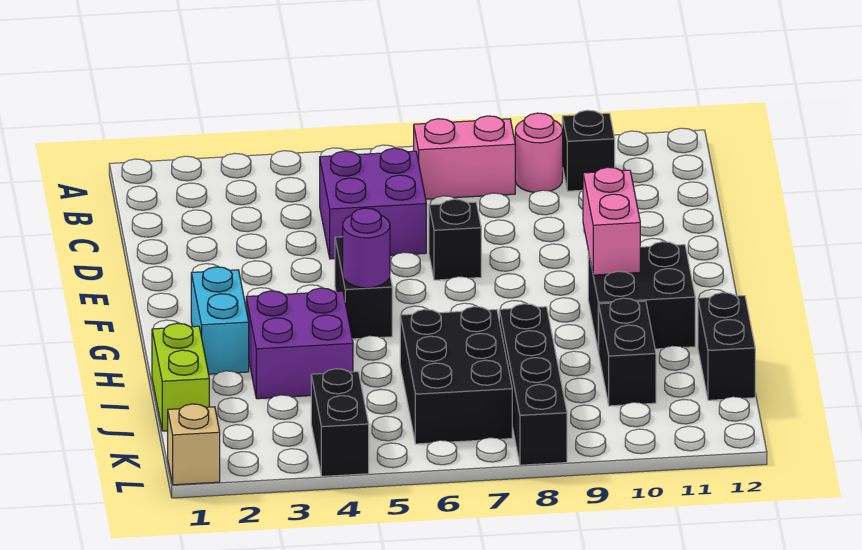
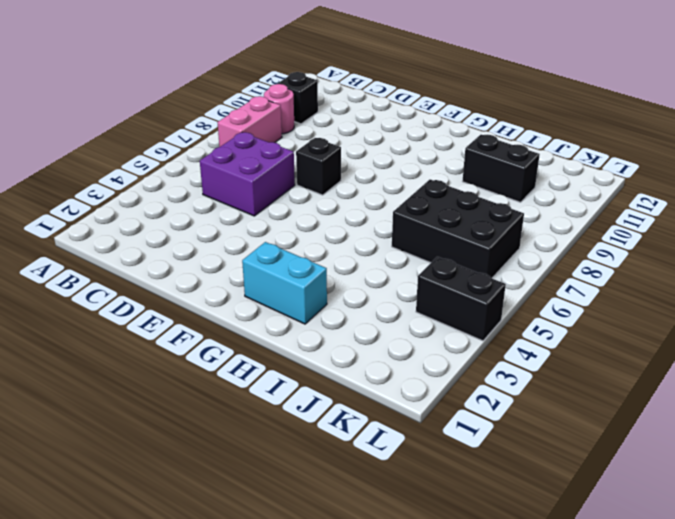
none -> black brick F5:G5 level 1
none -> black brick G10:H11 level 1
none -> purple brick H3:I4 level 1

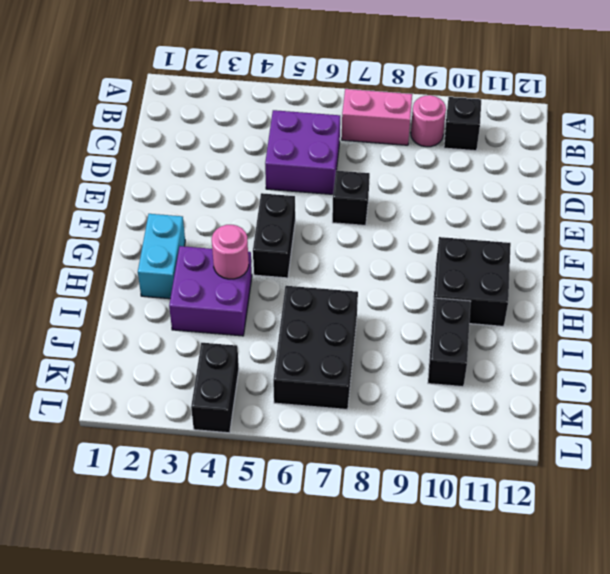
pink round brick H4 level 2 -> none
none -> lime brick I1:J1 level 1
none -> black brick I8:L8 level 1
none -> black brick I12:J12 level 1

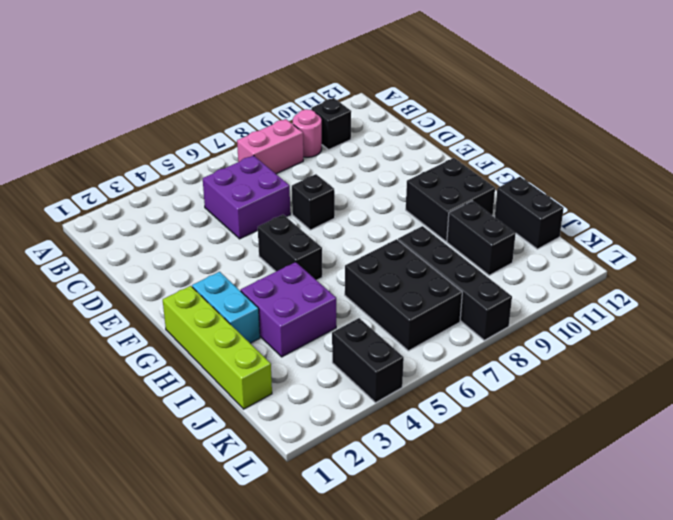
lime brick G1:J1 level 1 -> lime brick I1:J1 level 1
none -> tan brick L1 level 1
none -> pink brick F10:G10 level 2
none -> purple round brick G5 level 2

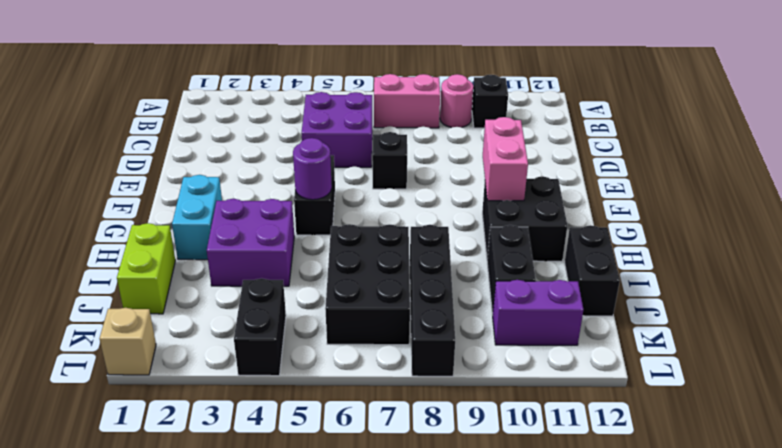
purple brick K10:K11 level 1 -> none

